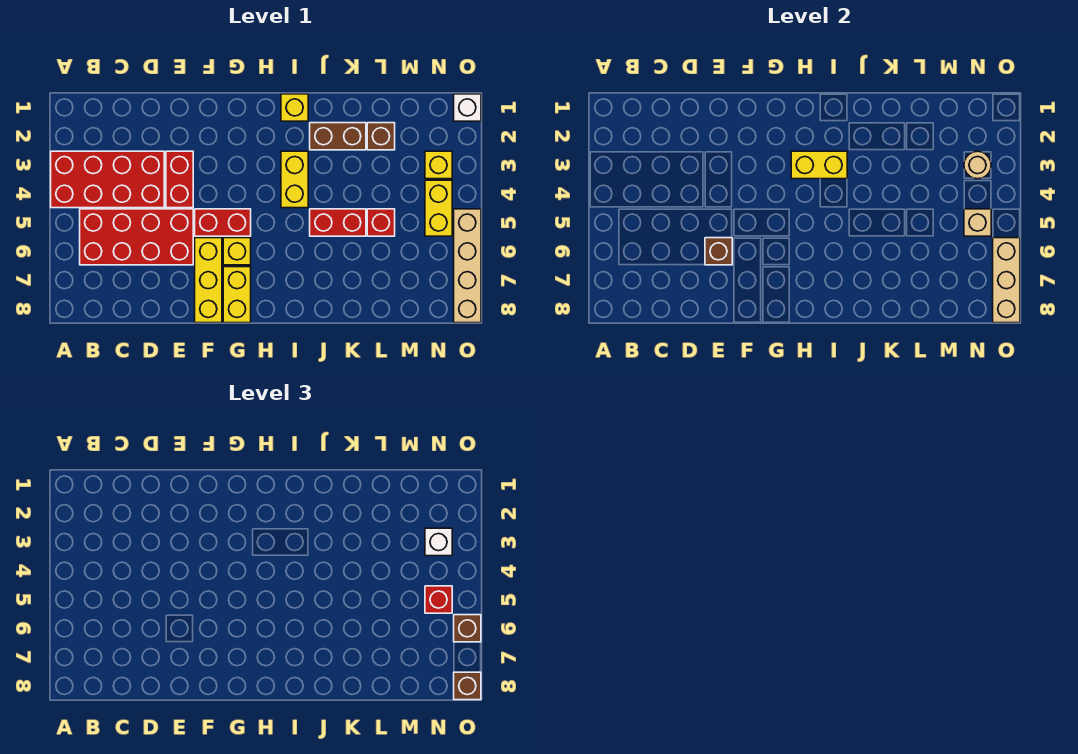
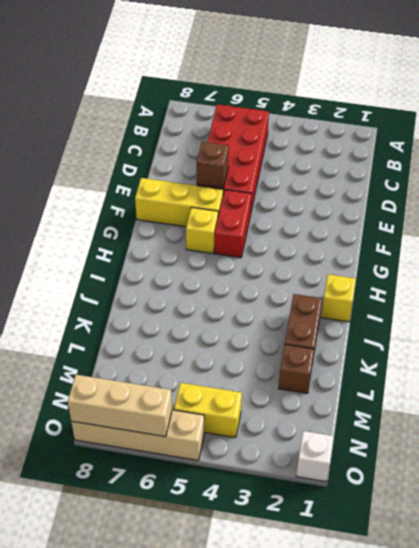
none -> red brick A3:D4 level 1
none -> red brick E3:E4 level 1
none -> yellow brick G7:G8 level 1

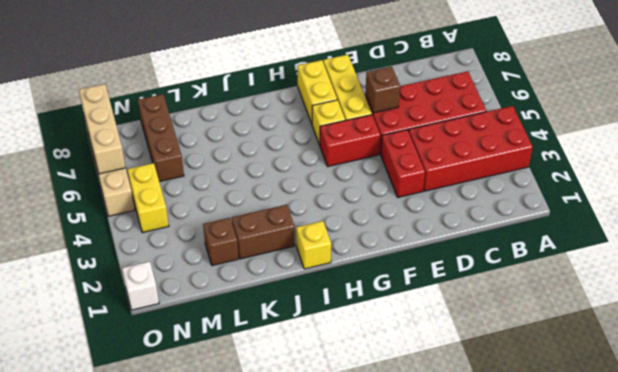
brown brick M6:M8 level 1 -> none
none -> yellow brick I3:I4 level 1
none -> red brick J5:K5 level 1
none -> red brick L5 level 1

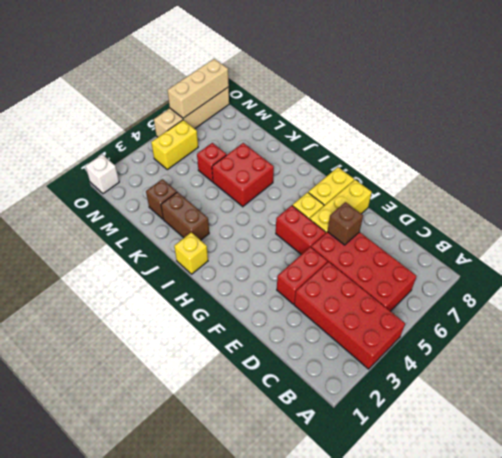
red brick J5:K6 level 1 -> red brick J5:K5 level 1
none -> yellow brick I3:I4 level 1
none -> yellow brick N3 level 1
none -> yellow brick H3:I3 level 2

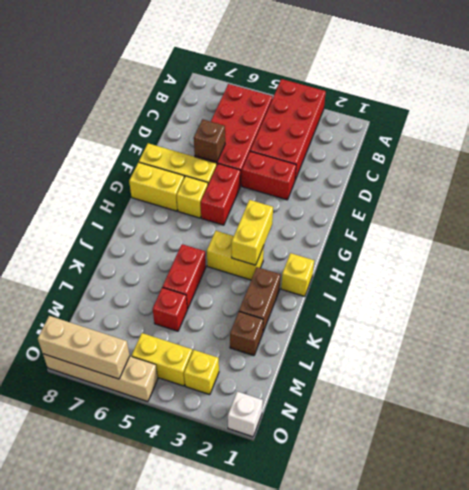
none -> tan round brick N3 level 2
none -> tan brick N5 level 2
none -> white brick N3 level 3

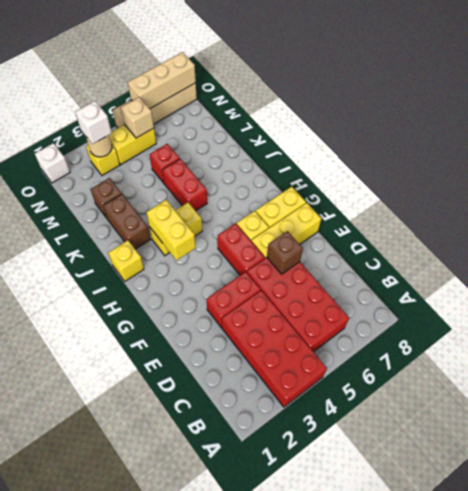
none -> red brick N5 level 3
none -> brown brick O6 level 3
none -> brown brick O8 level 3

